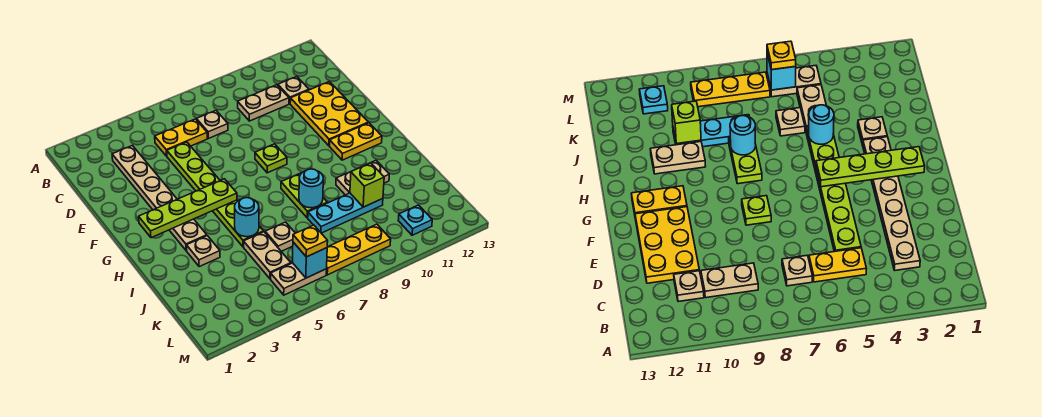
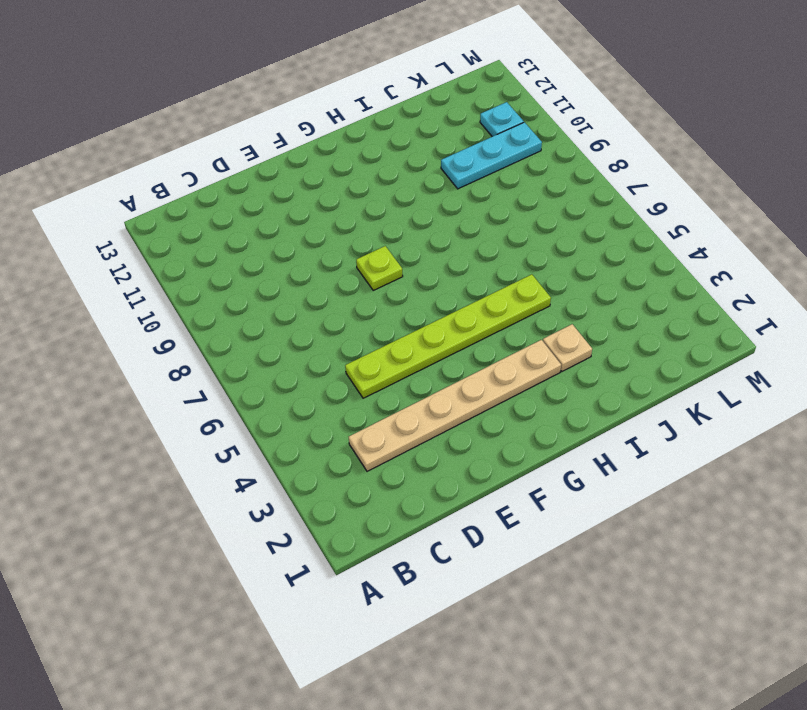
cyan plate J10:L10 level 1 -> cyan plate J8:J10 level 1
none -> yellow plate C5:C6 level 1
none -> tan plate C7 level 1
none -> tan plate C9:C10 level 1

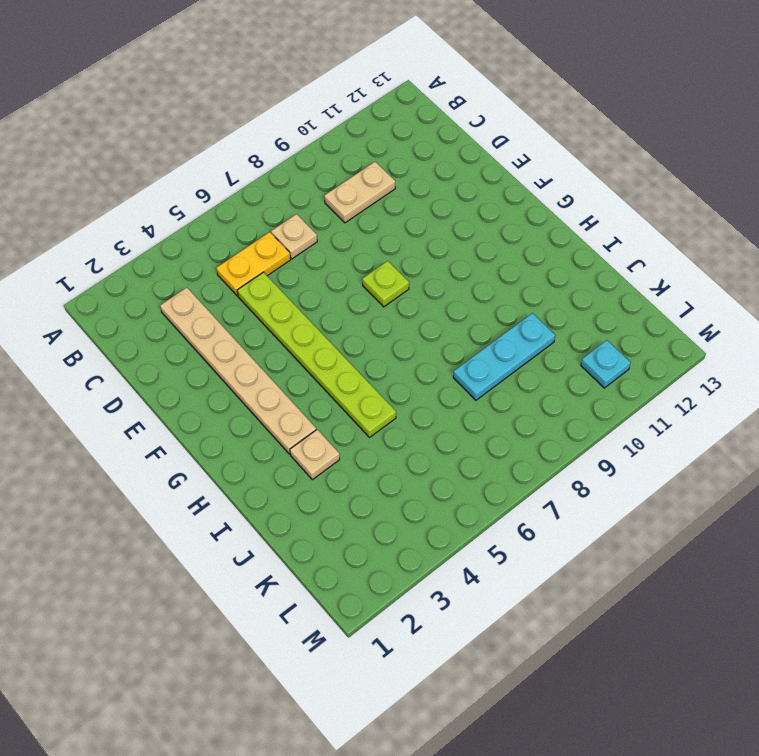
none -> tan plate C11 level 1
none -> yellow plate D11:F12 level 1
none -> yellow plate G11:G12 level 1

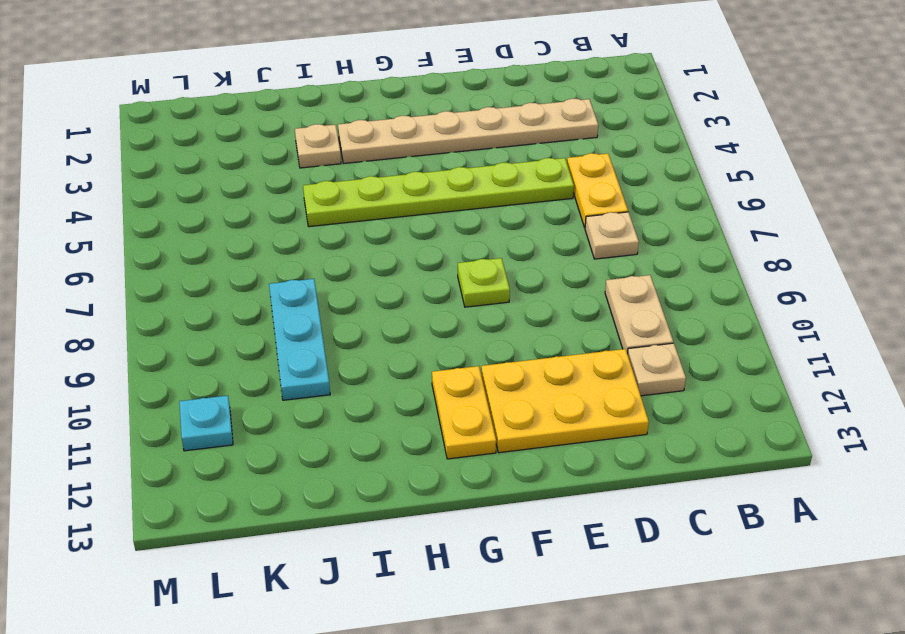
none -> lime plate H8:I8 level 1
none -> tan plate I10:I11 level 1
none -> tan plate J5:K5 level 1

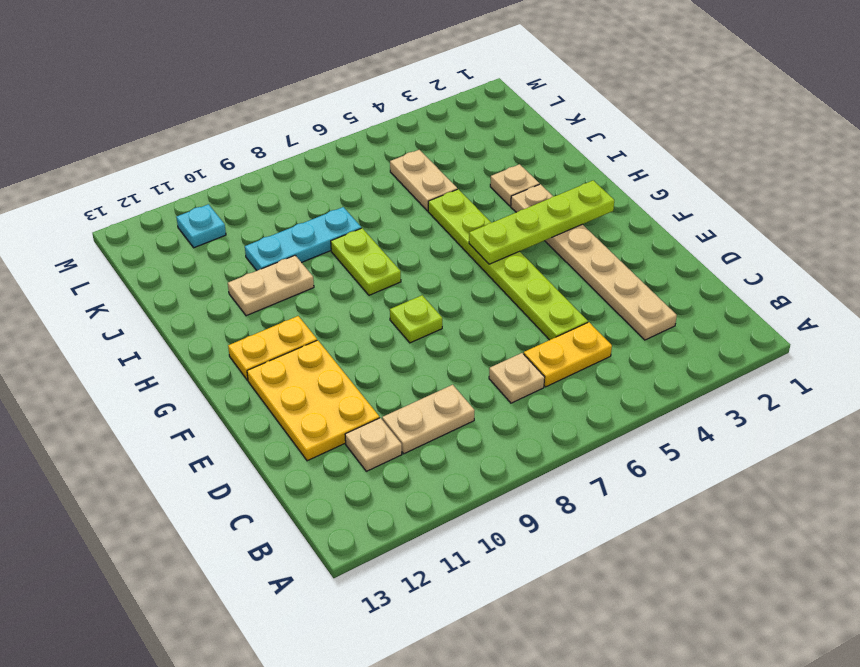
none -> tan plate J6 level 1
none -> tan plate L5:L6 level 1
none -> yellow plate L7:L9 level 1

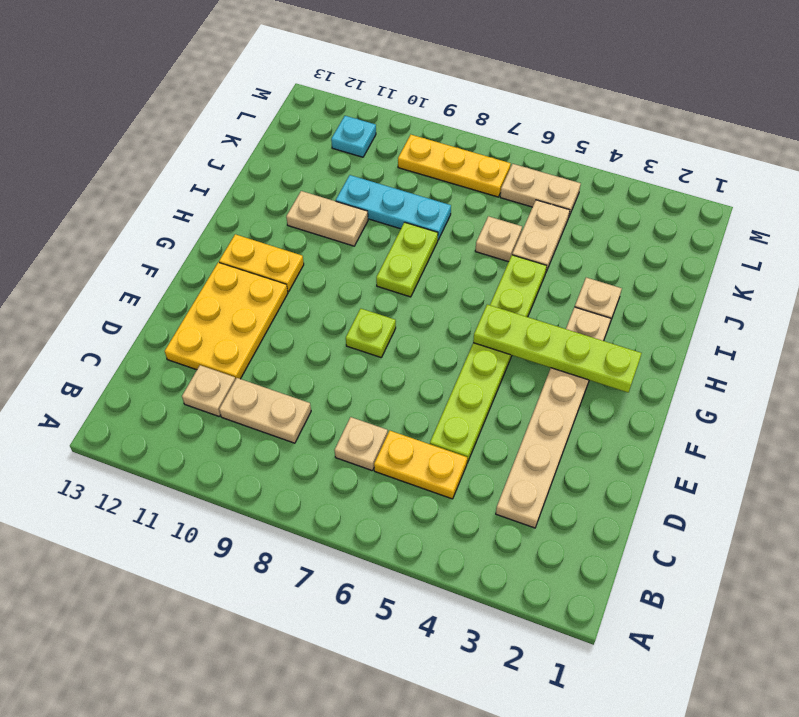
none -> cyan round brick I5 level 2
none -> cyan round brick I8 level 2
none -> lime brick J10 level 2

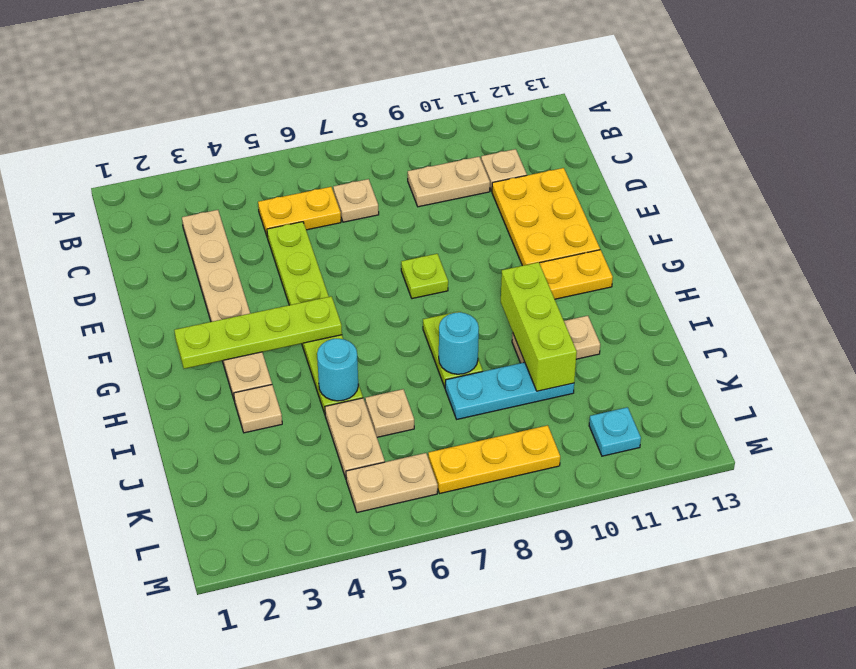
lime brick H10:J10 level 2 -> lime brick J10 level 2
none -> cyan brick L6 level 2
none -> yellow plate L6 level 3

